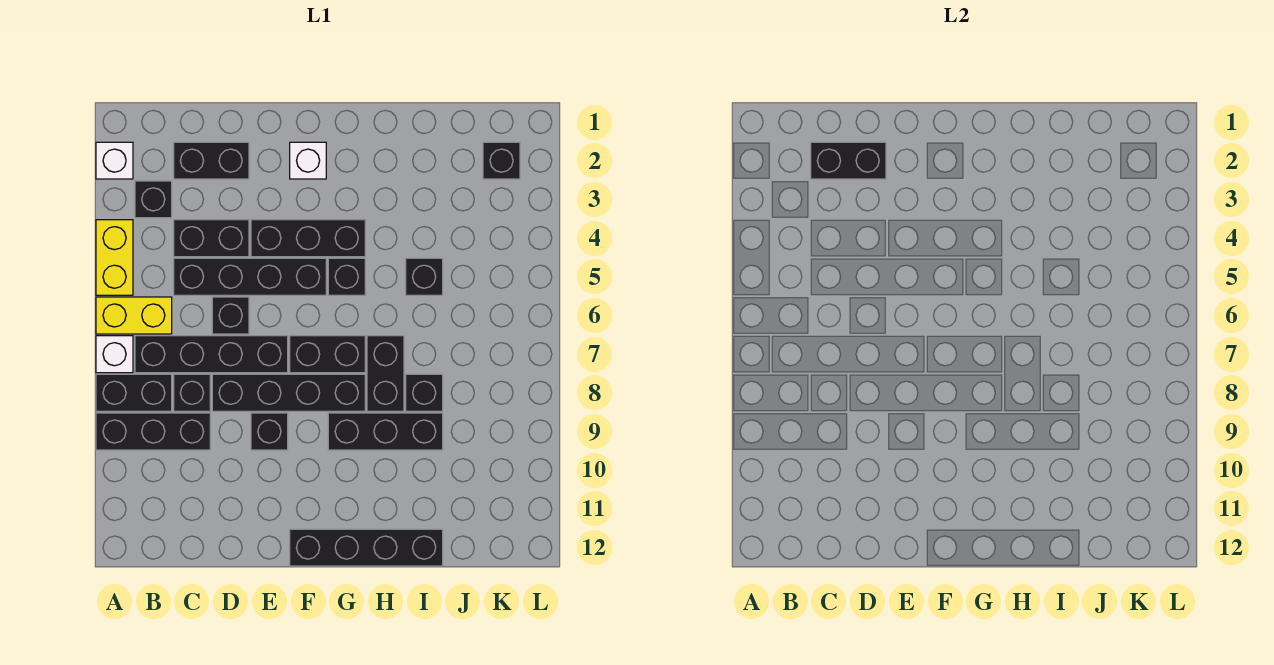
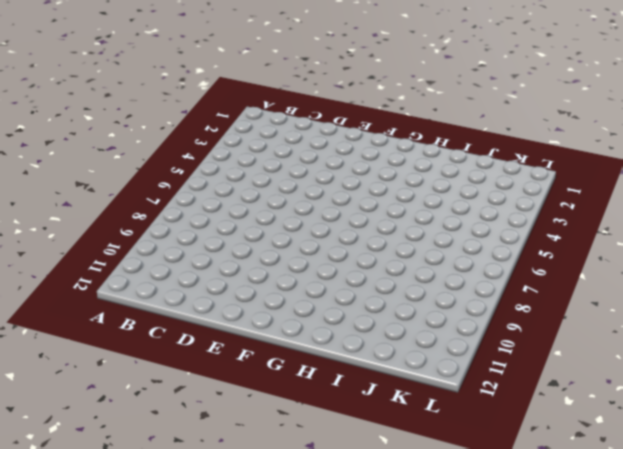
none -> white brick A2 level 1
none -> yellow brick A4:A5 level 1
none -> yellow brick A6:B6 level 1

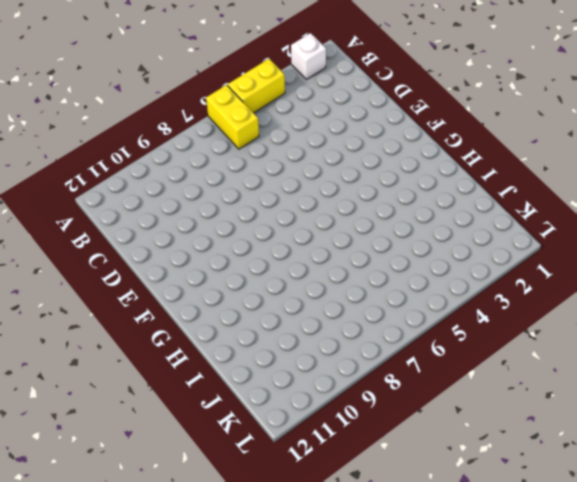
none -> white brick A7 level 1
none -> black brick A8:B8 level 1
none -> black brick A9:C9 level 1

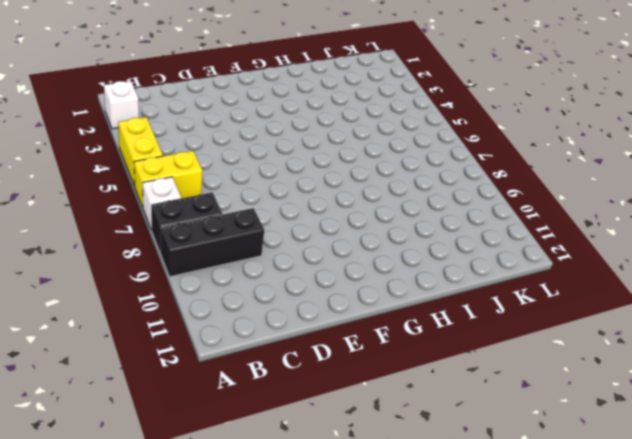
none -> black brick B3 level 1
none -> black brick B7:E7 level 1
none -> black brick C2:D2 level 1

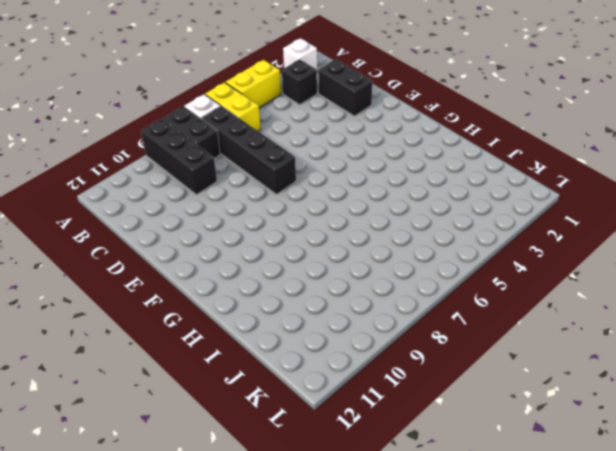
none -> black brick C4:D4 level 1
none -> black brick C5:F5 level 1
none -> black brick C8 level 1

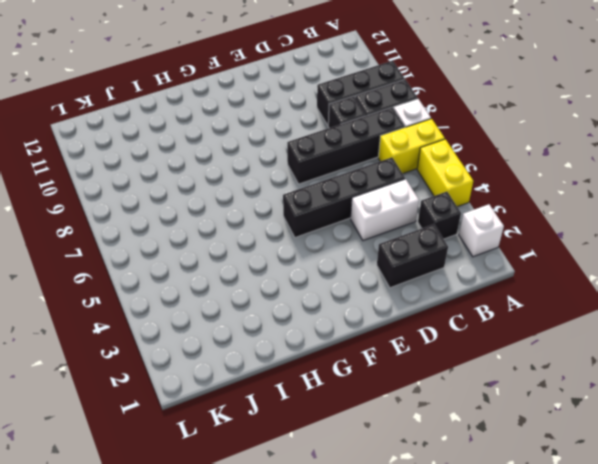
white brick C4:D4 level 1 -> black brick C4:D4 level 1
none -> black brick D6 level 1
none -> black brick D8:G8 level 1
none -> black brick E4:G4 level 1

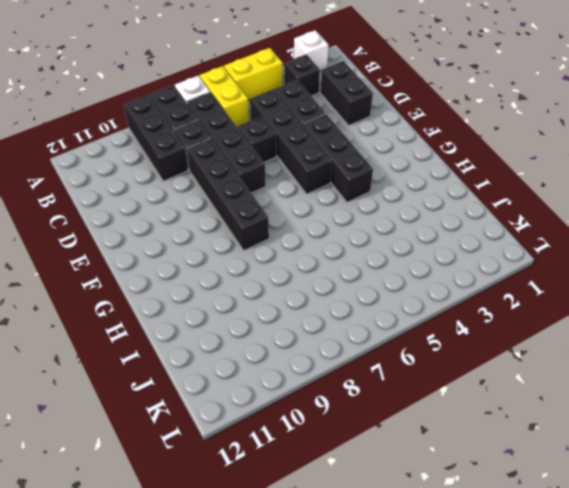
none -> black brick E9 level 1
none -> white brick F2 level 1
none -> black brick F7:G7 level 1

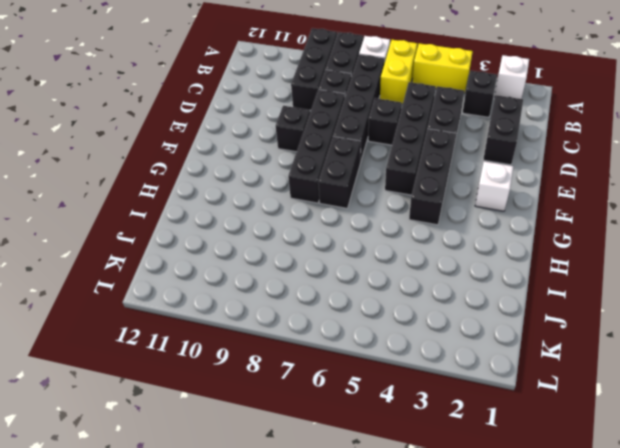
none -> black brick F12:I12 level 1
none -> black brick G5 level 1
none -> black brick G9:I9 level 1

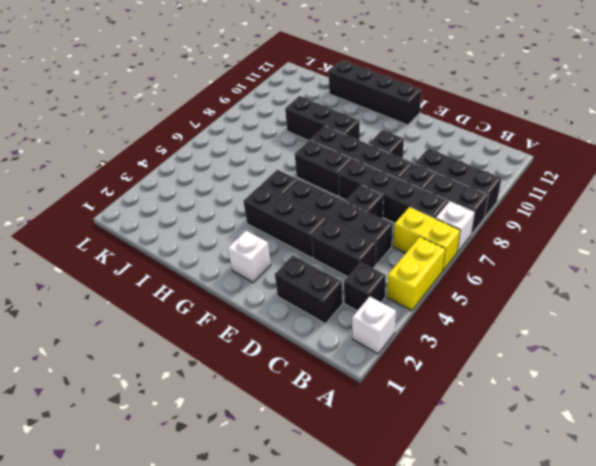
none -> black brick H7:H8 level 1
none -> black brick I5 level 1
none -> black brick I8 level 1

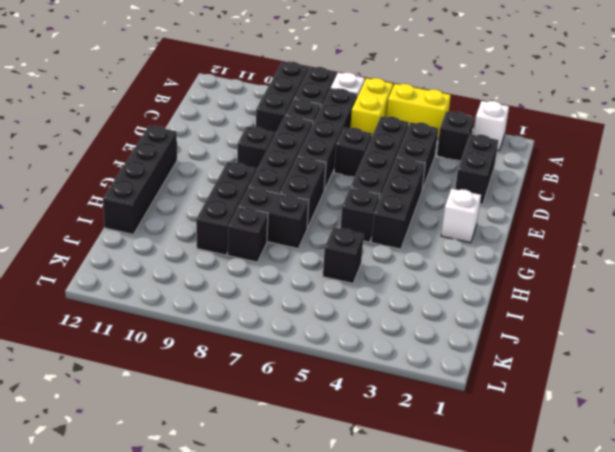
none -> black brick K2 level 1
none -> black brick C2:D2 level 2

